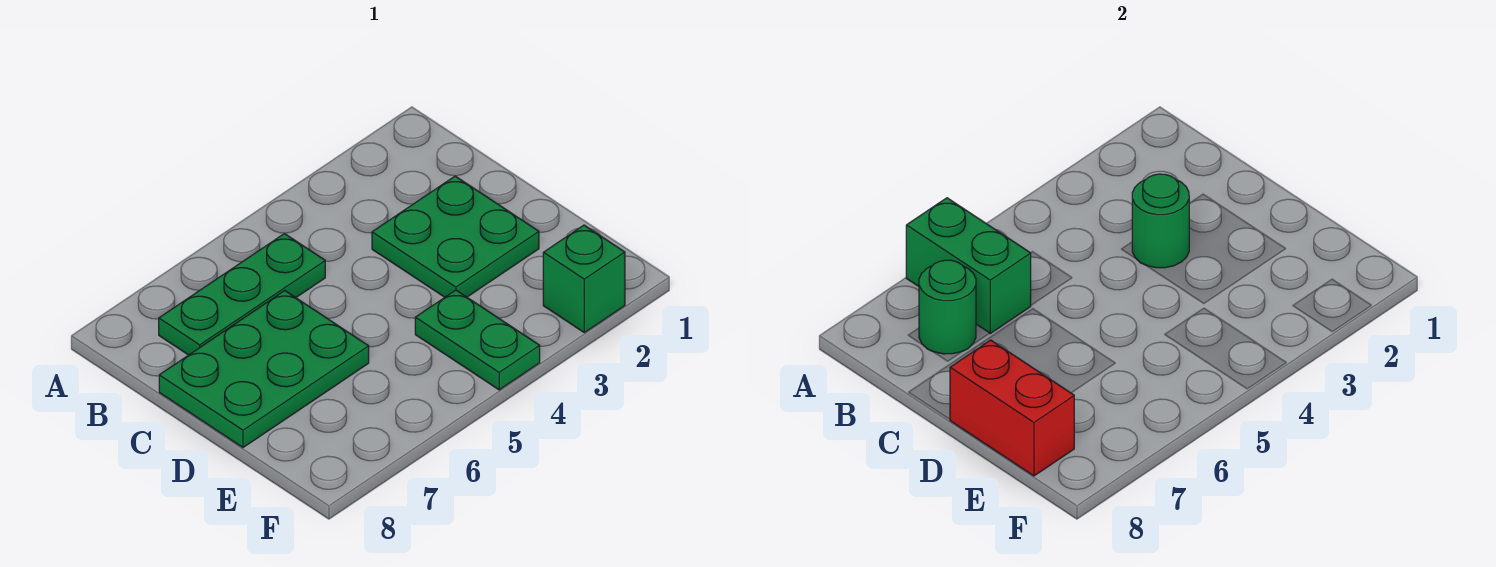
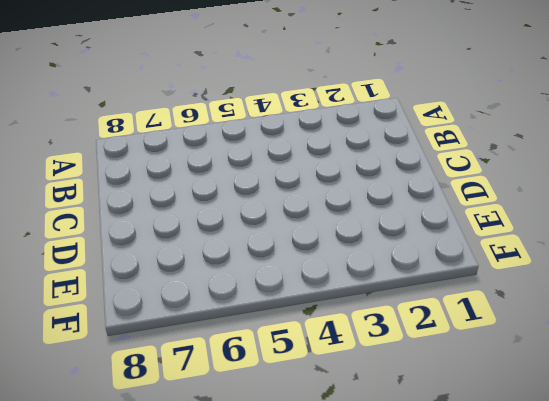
none -> green plate B5:B7 level 1
none -> green plate C2:D3 level 1

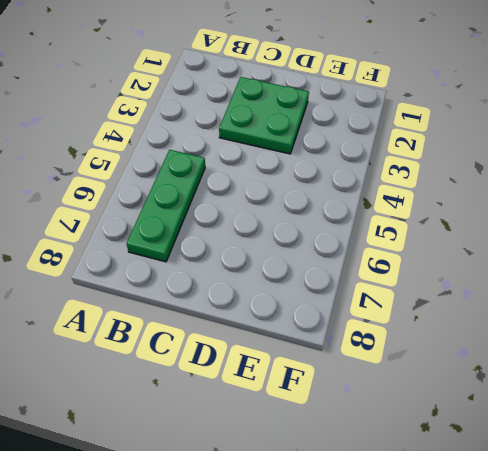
none -> green plate C6:D8 level 1
none -> green plate E4:F4 level 1

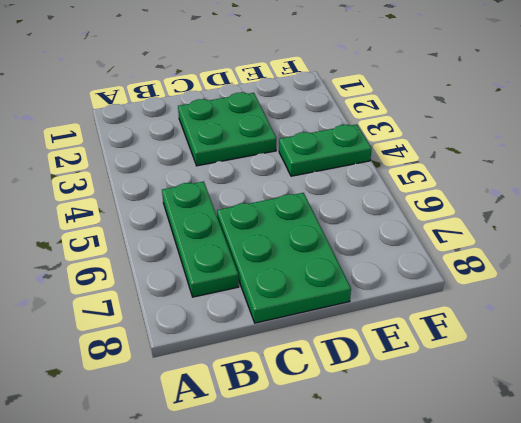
none -> green brick F2 level 1
none -> green brick A6:B6 level 2

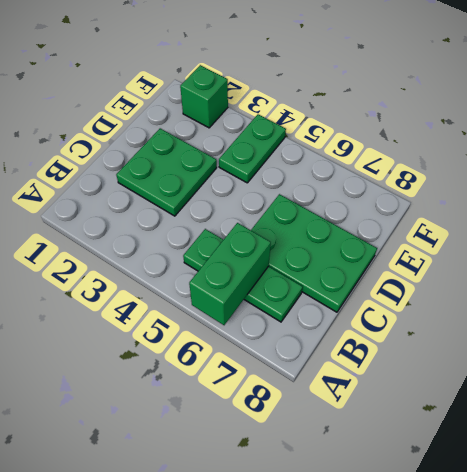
none -> green round brick B7 level 2
none -> green round brick C3 level 2

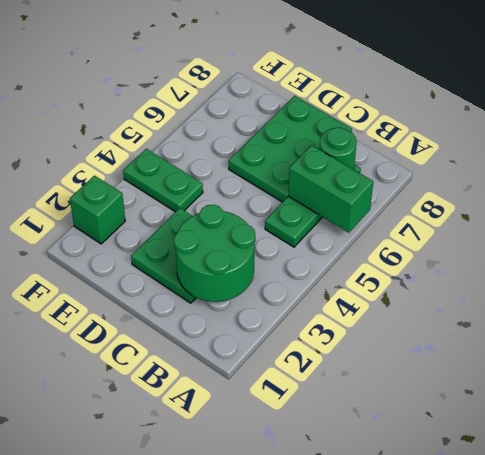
green round brick B2:C3 level 2 -> green round brick C3 level 2
none -> red brick D8:E8 level 2

